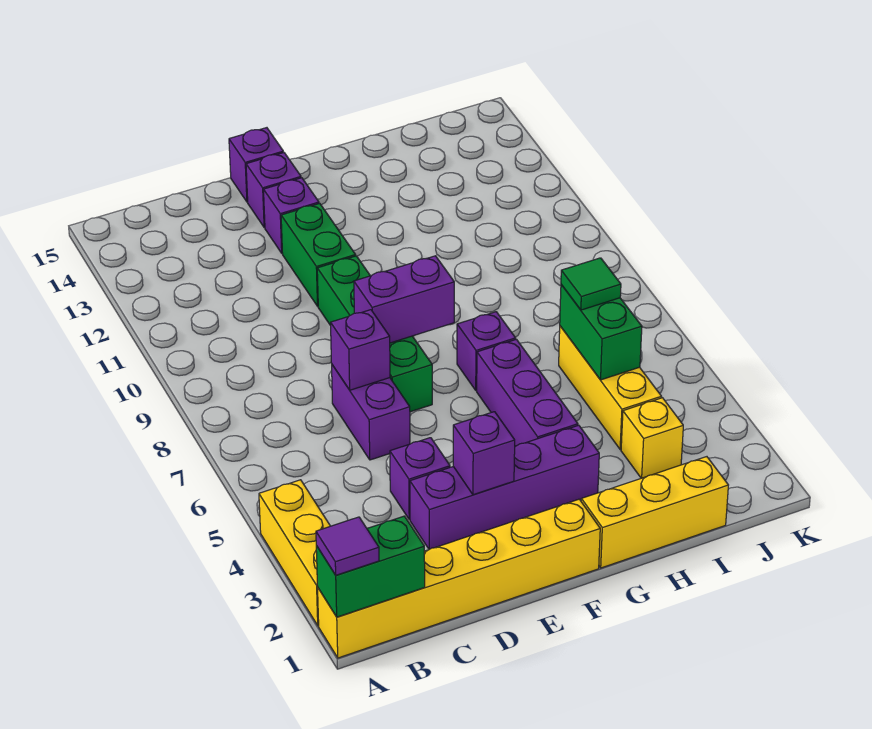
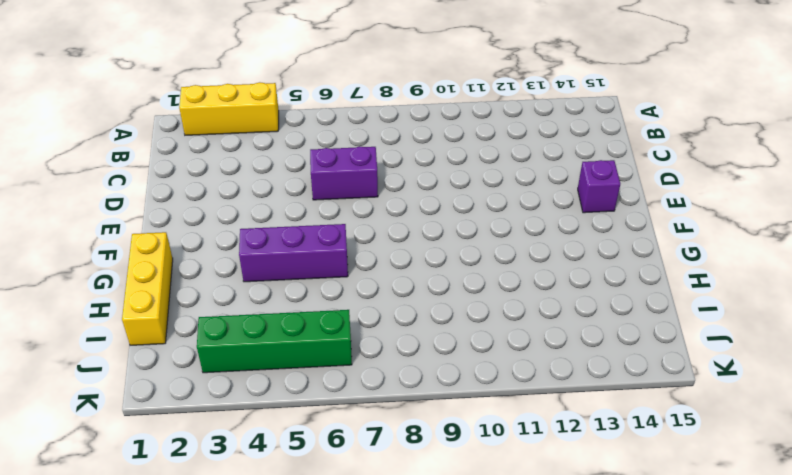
green brick J3:J6 level 1 -> green brick E7:E10 level 1
none -> yellow brick A1:F1 level 1
none -> purple brick D3:G3 level 1
none -> purple brick D4 level 1

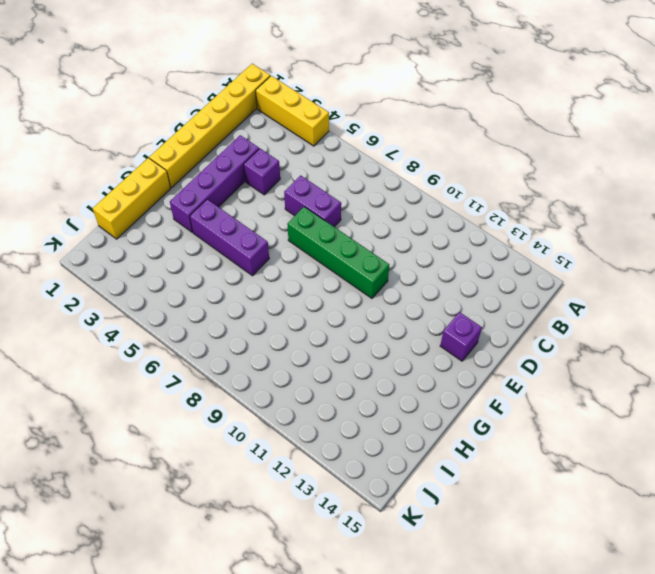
none -> green brick E11:E12 level 1
none -> purple brick E13 level 1
none -> purple brick E15 level 1

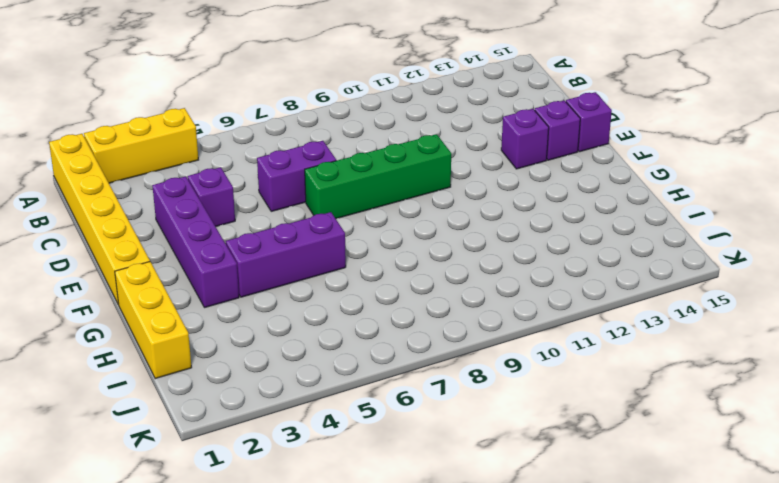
none -> green brick E11:E12 level 1
none -> purple brick G7 level 1
none -> yellow brick I3 level 1

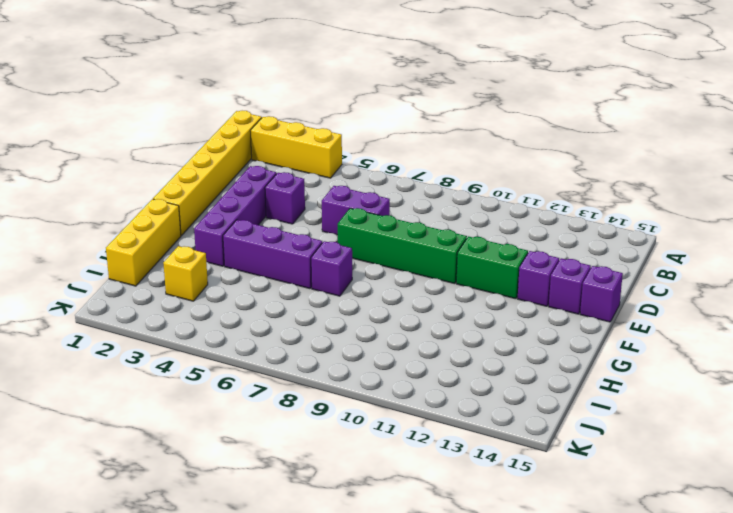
none -> yellow brick I4:I6 level 1
none -> green brick A1:B1 level 2
none -> purple brick D7 level 2

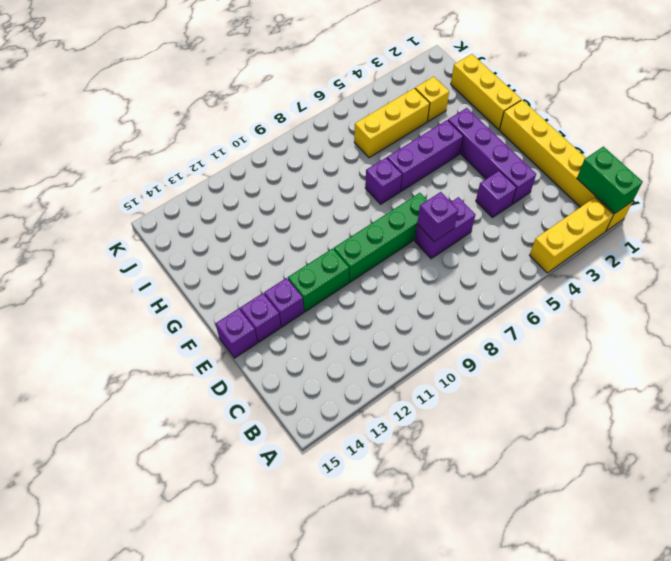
none -> purple brick E3 level 2
none -> purple brick E8:F8 level 2
none -> green brick I5:I6 level 2

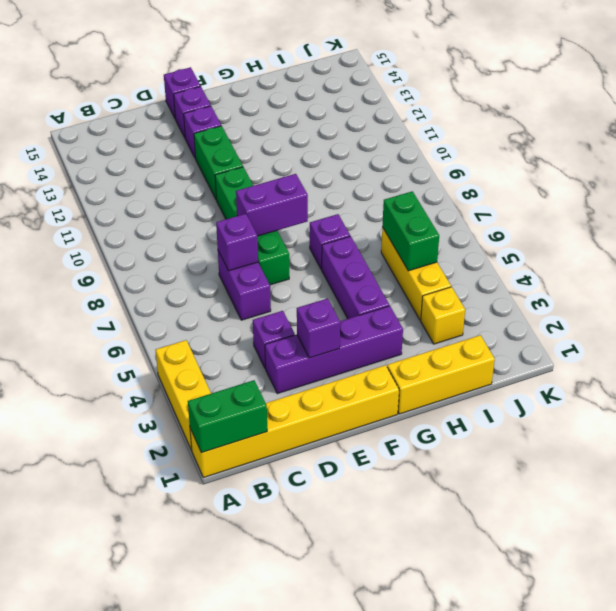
none -> purple tile A1 level 3
none -> green tile I6 level 3

